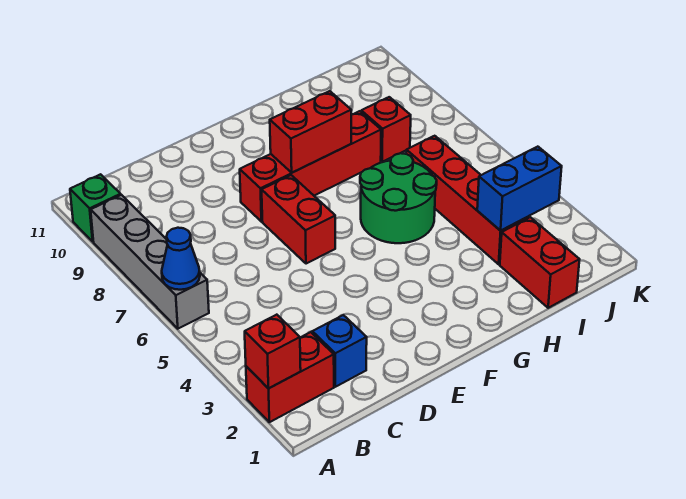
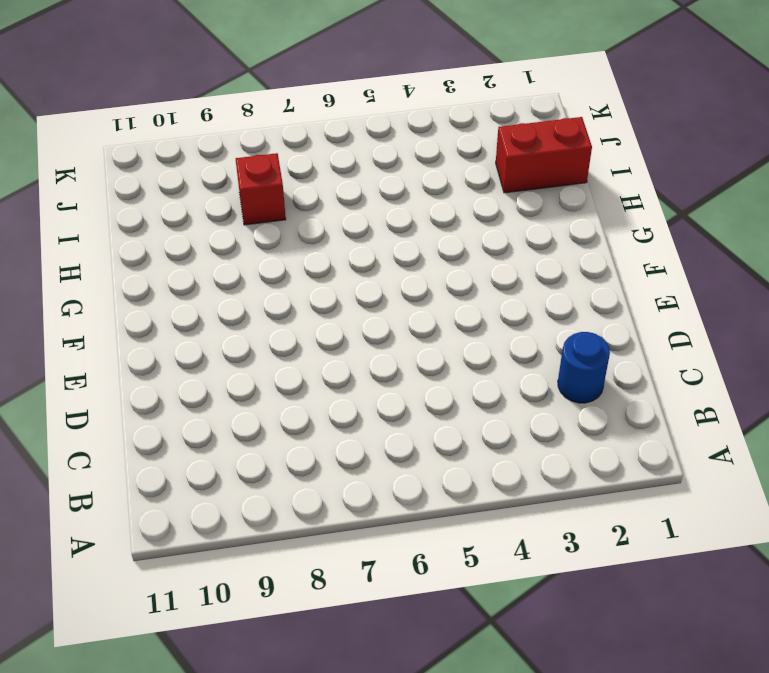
blue round brick C2 level 1 -> blue brick C2 level 1
none -> red brick A2:B2 level 1
none -> grey brick A6:A9 level 1
none -> green brick A10 level 1

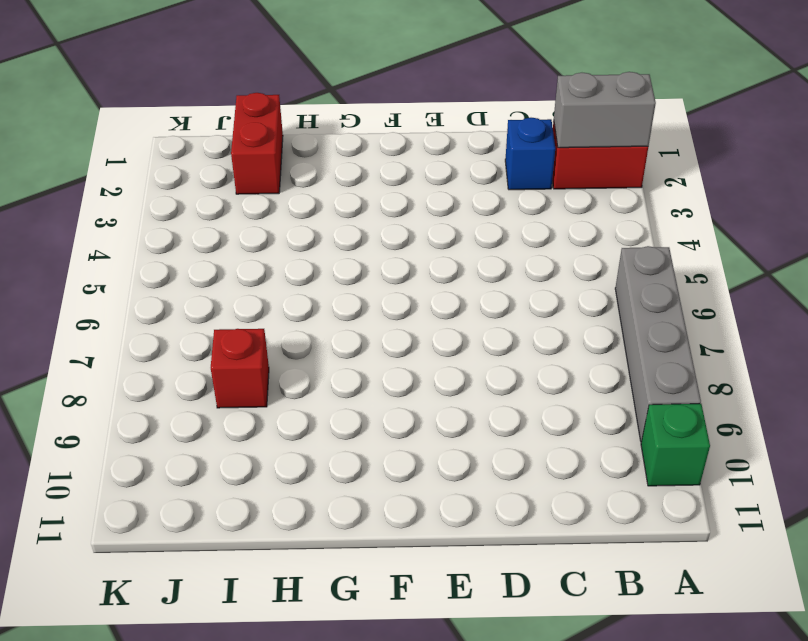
grey brick A2:B2 level 2 -> red brick A2 level 2
none -> red brick E6:E7 level 1
none -> red brick E8:H8 level 1
none -> green round brick G5:H6 level 1

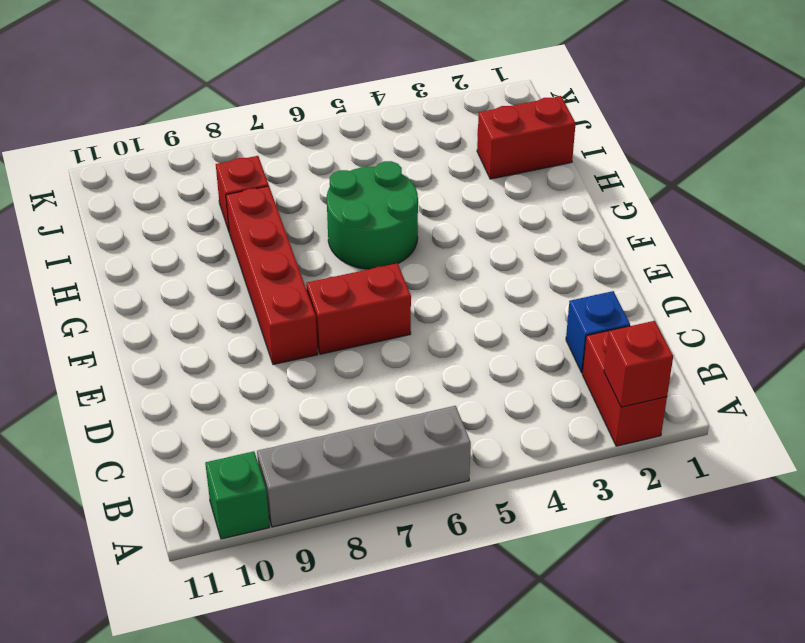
none -> red brick I3:I6 level 1
none -> blue cone A6 level 2
none -> red brick F8:G8 level 2

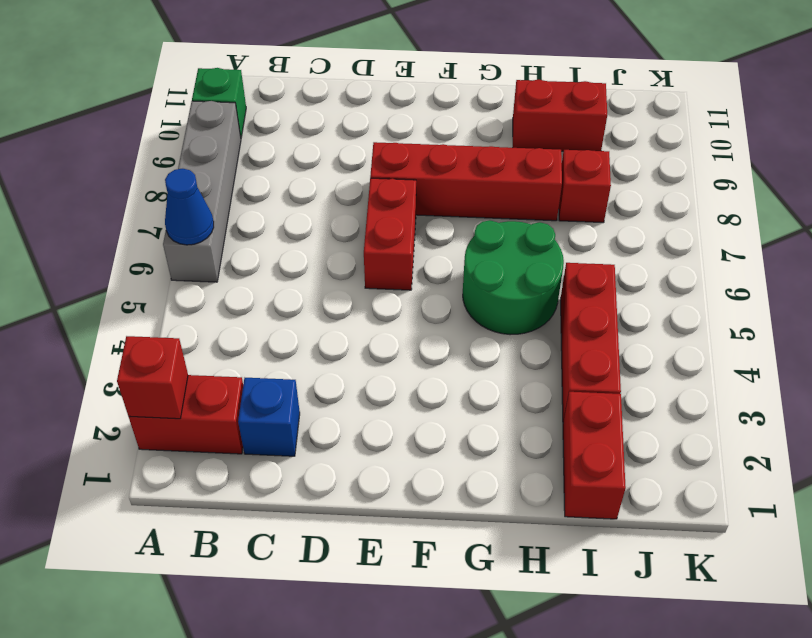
red brick H10:I10 level 1 -> red brick F8:G8 level 2
red brick I3:I5 level 1 -> red brick I3:I6 level 1
none -> blue brick I3:J3 level 2

